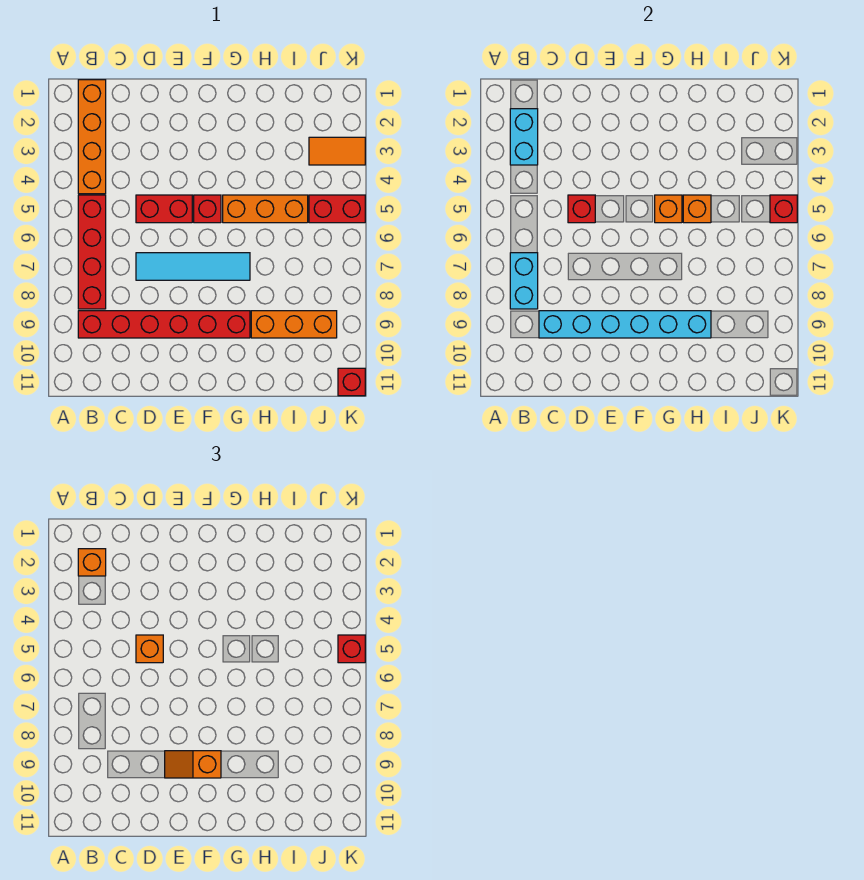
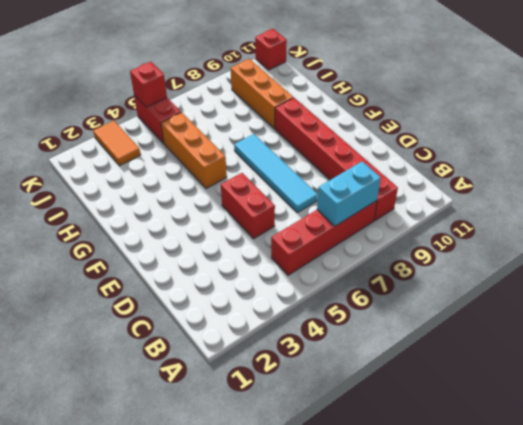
none -> orange brick B1:B4 level 1
none -> red brick F5 level 1
none -> cyan brick B2:B3 level 2

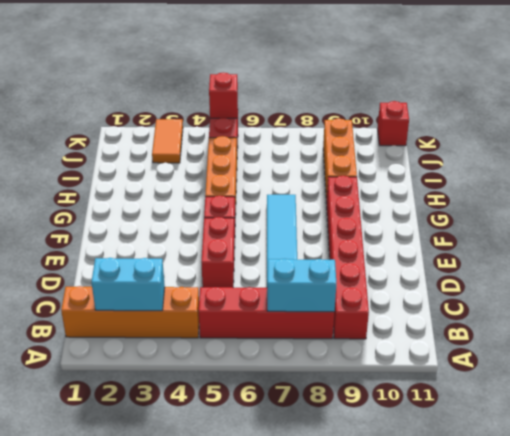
none -> cyan brick C9:H9 level 2
none -> red brick D5 level 2
none -> orange brick G5 level 2

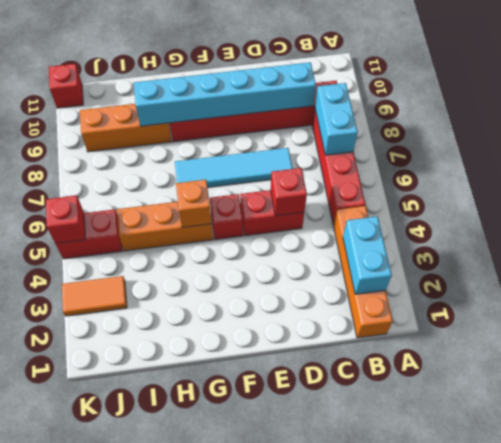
none -> orange brick H5 level 2
none -> orange brick B2 level 3
none -> orange brick D5 level 3

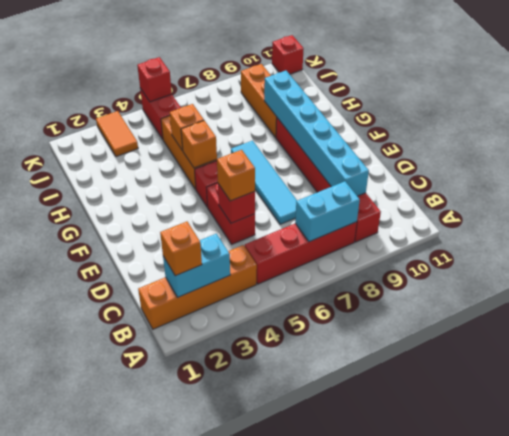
none -> orange slope E9:F9 level 3 top F
none -> red brick K5 level 3

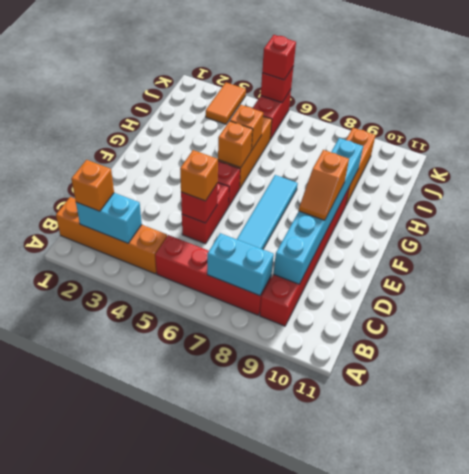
none -> red brick K11 level 1

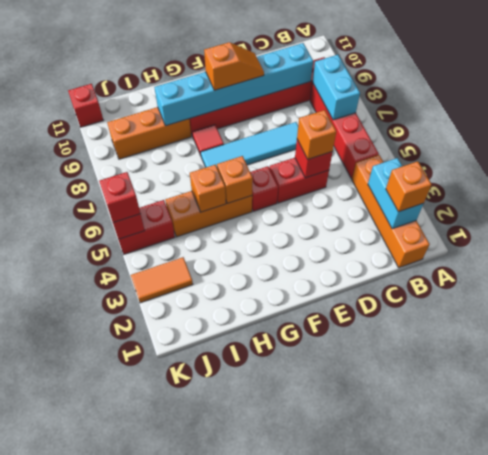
red tile G8 level 1 -> none

